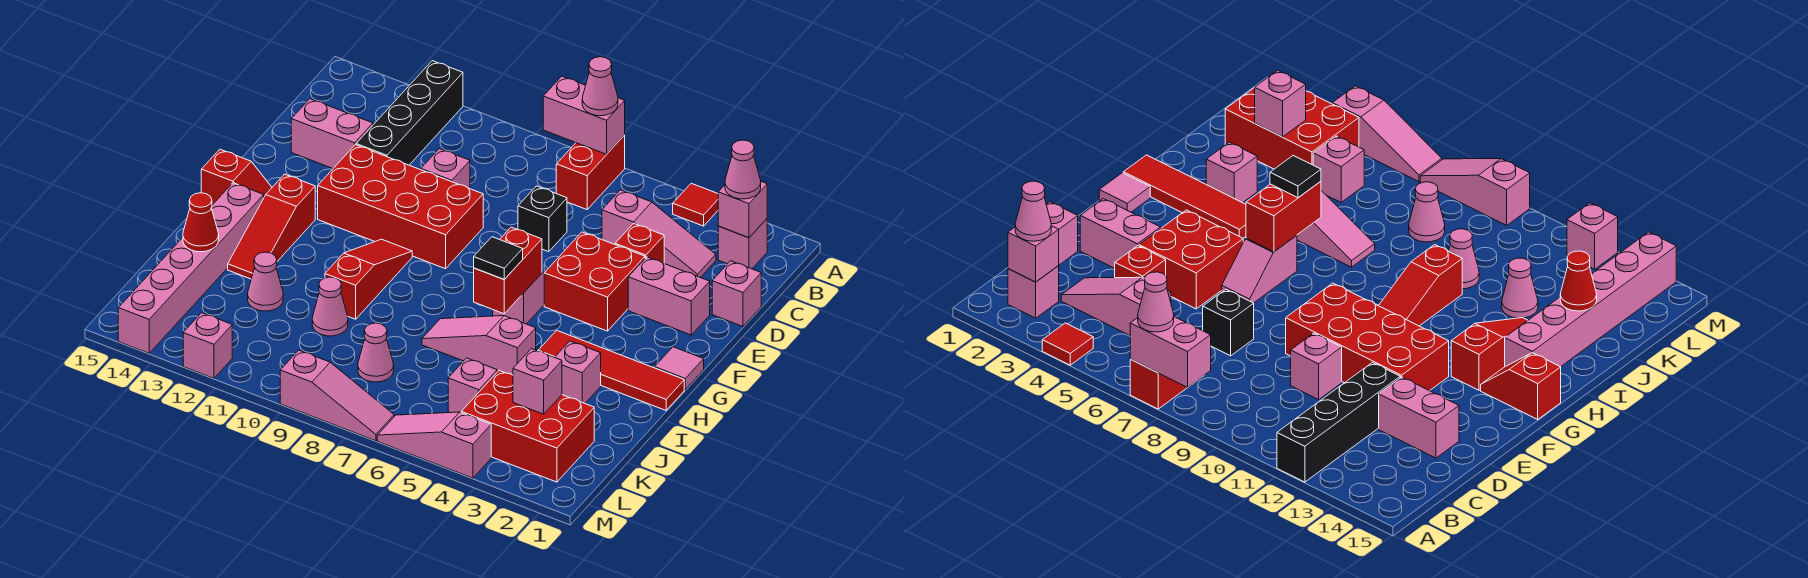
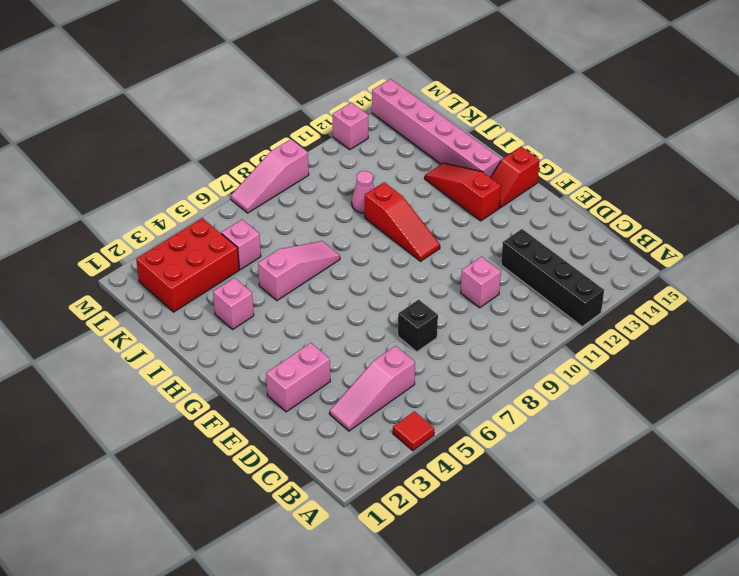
none -> red brick A7:B7 level 1
none -> pink brick B2 level 1
none -> pink brick D1 level 1
none -> red brick D4 level 1

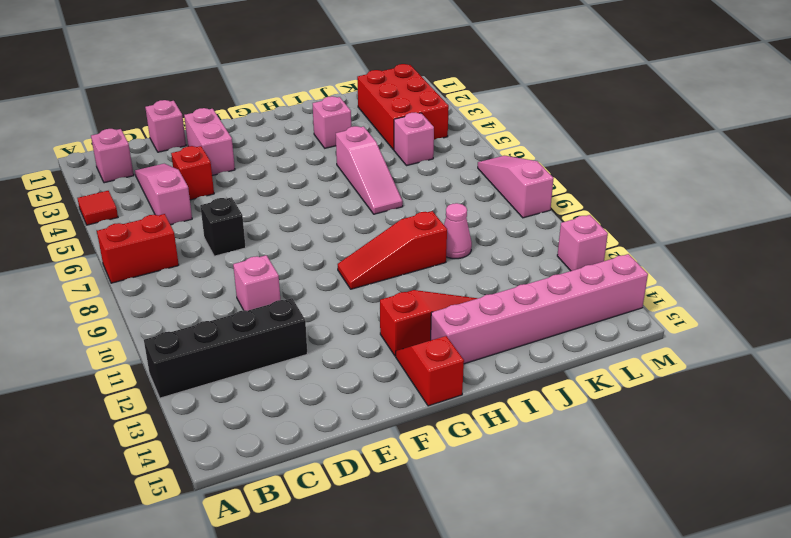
none -> pink brick D13:D14 level 1
none -> red brick E4:F5 level 1
none -> red brick E9:F12 level 1
none -> pink slope F6:G6 level 1 top G

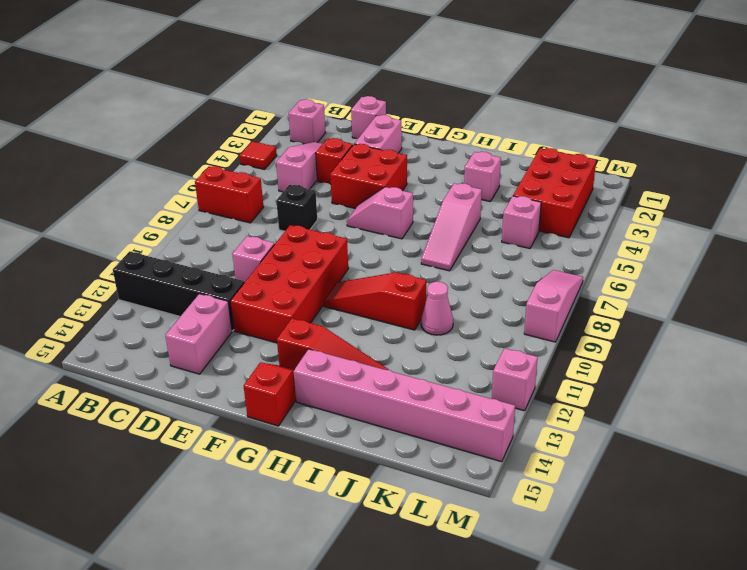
none -> pink tile G1 level 1
none -> red tile H1:H4 level 1
none -> pink cone J12 level 1
none -> pink cone K8 level 1

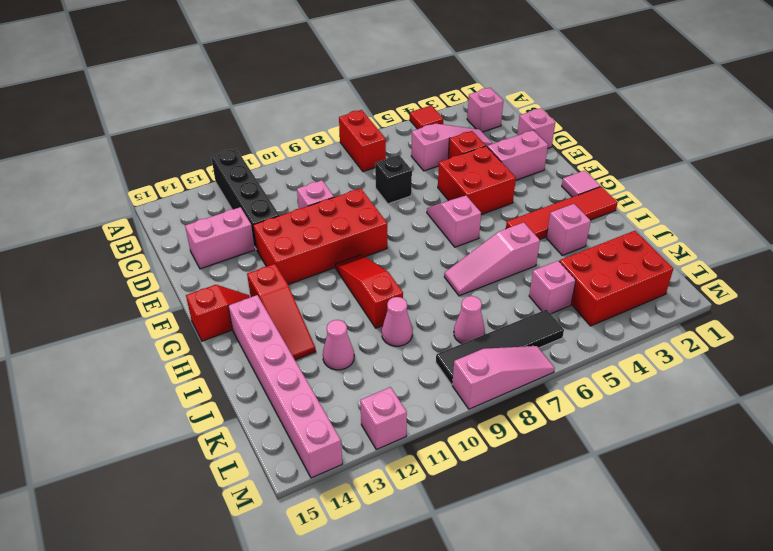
black tile L6:L9 level 1 -> none
none -> pink slope M4:M6 level 1 top 4
none -> pink brick A7:A8 level 2
none -> pink brick B2 level 2
none -> red brick G6:H6 level 2

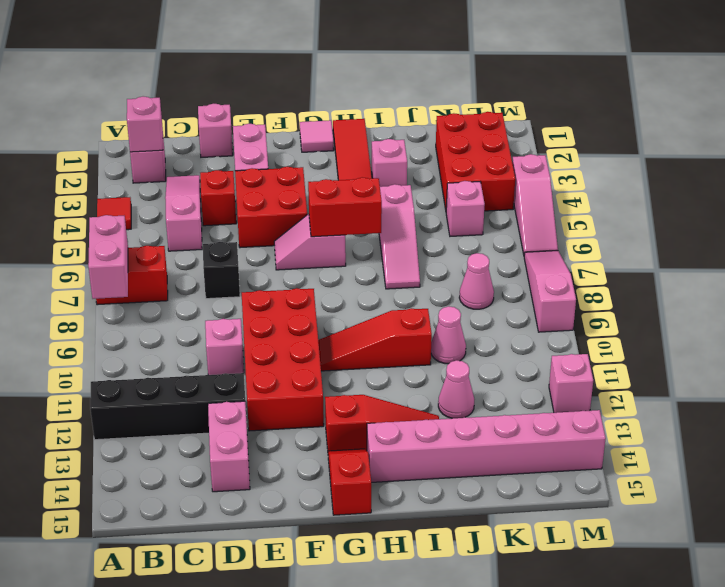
none -> red cone J14 level 2
none -> pink brick K3 level 2
none -> pink cone A7 level 3
none -> pink cone B2 level 3

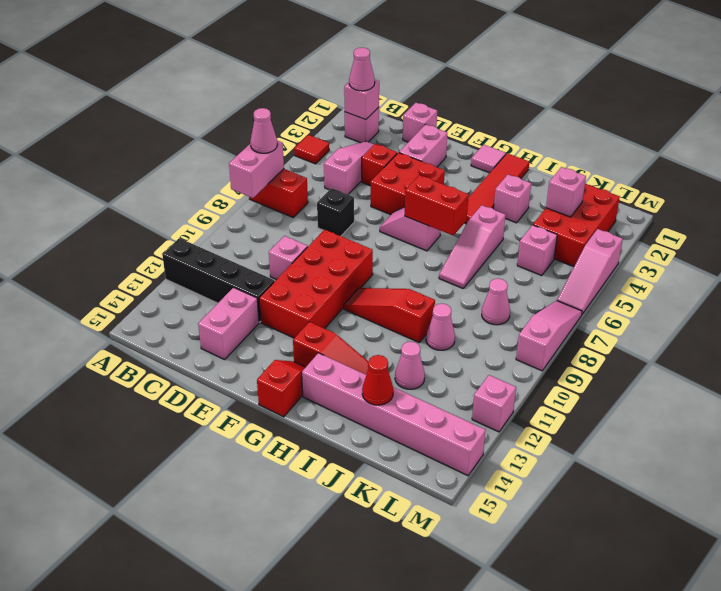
none -> black tile H6 level 3

